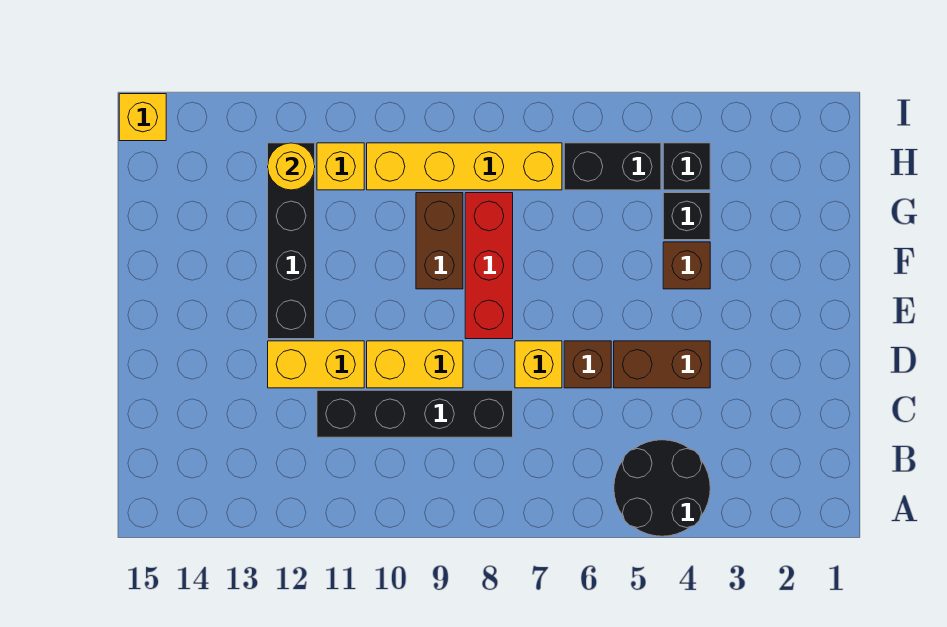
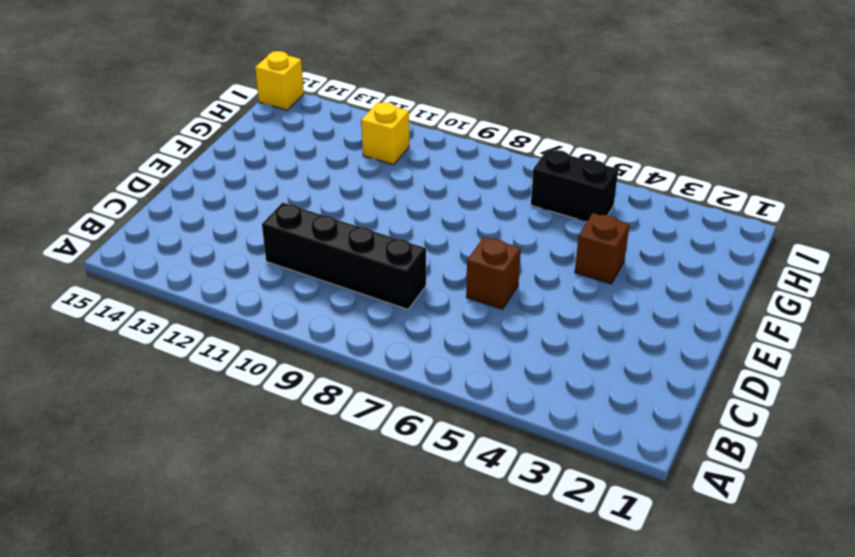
none -> black round brick A4:B5 level 1
none -> brown brick D4:D5 level 1
none -> yellow brick D7 level 1

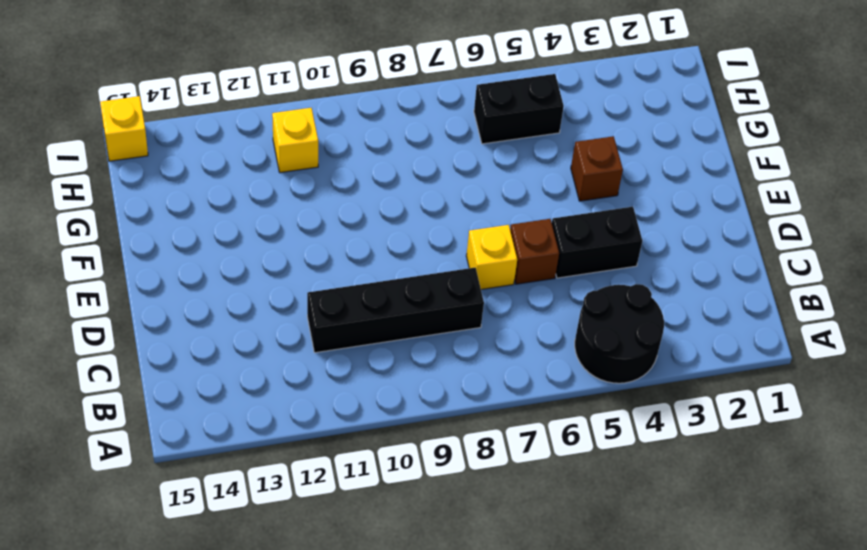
black brick D4:D5 level 1 -> brown brick D4:D5 level 1
none -> yellow brick D9:D10 level 1
none -> yellow brick D11:D12 level 1
none -> red brick E8:G8 level 1

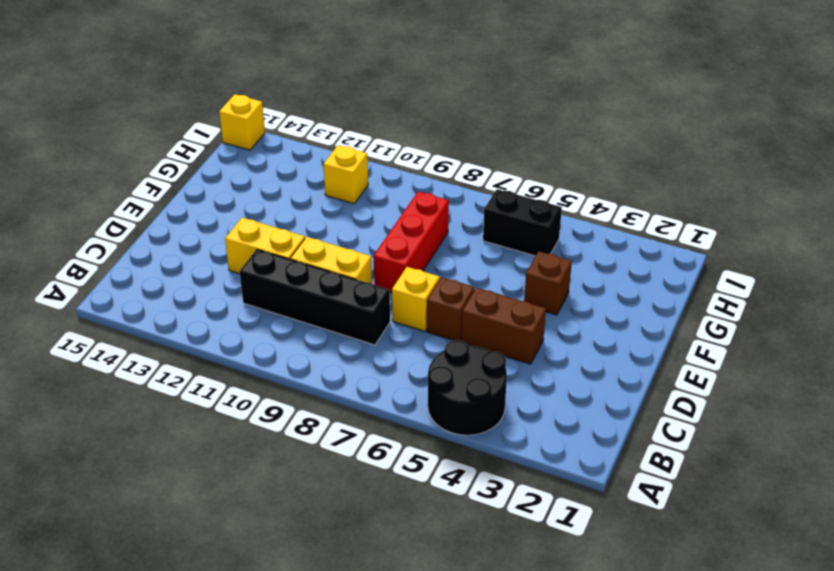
none -> black brick E12:H12 level 1
none -> brown brick F9:G9 level 1
none -> black brick G4 level 1

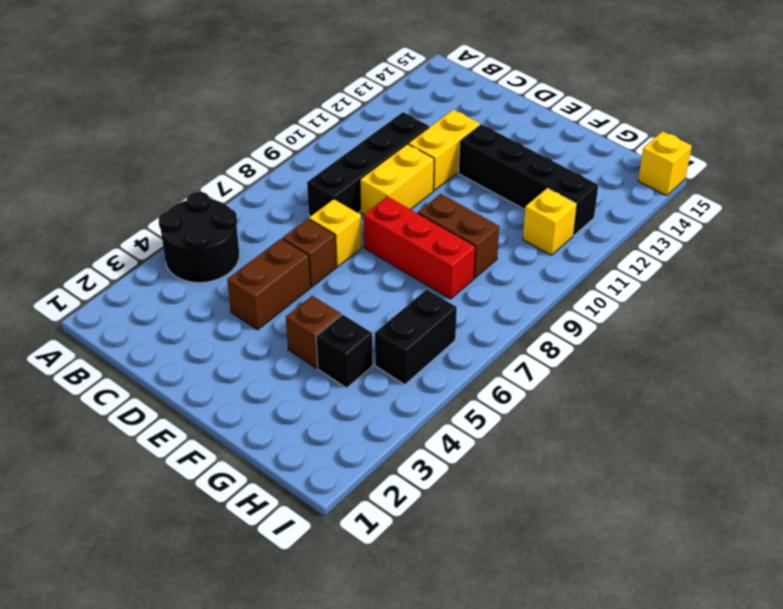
none -> black brick H4 level 1
none -> yellow brick H7:H10 level 1
none -> yellow round brick H12 level 2

